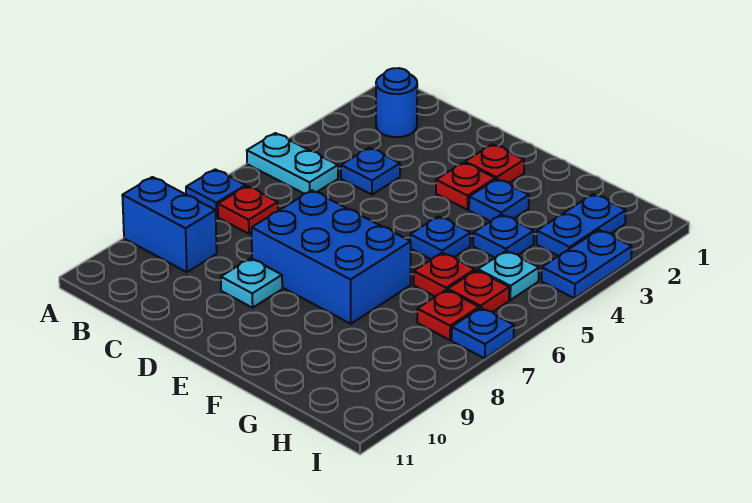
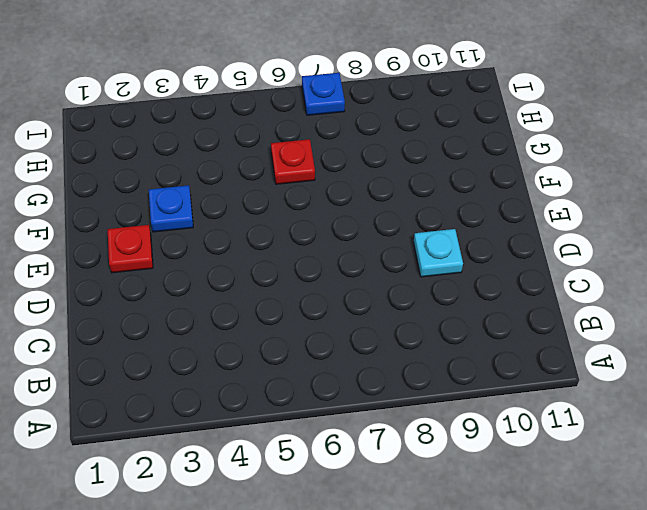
none -> cyan plate A5:B5 level 1
none -> blue plate A7 level 1
none -> blue brick A9:B9 level 1

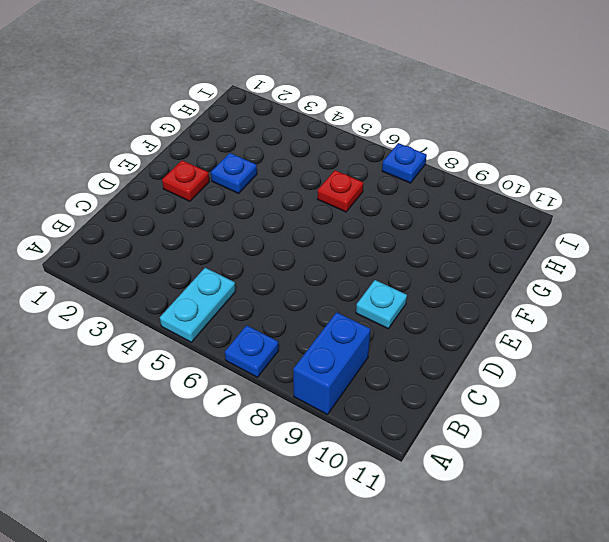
none -> blue round brick B2 level 1
none -> red plate B7 level 1
none -> blue plate C4 level 1

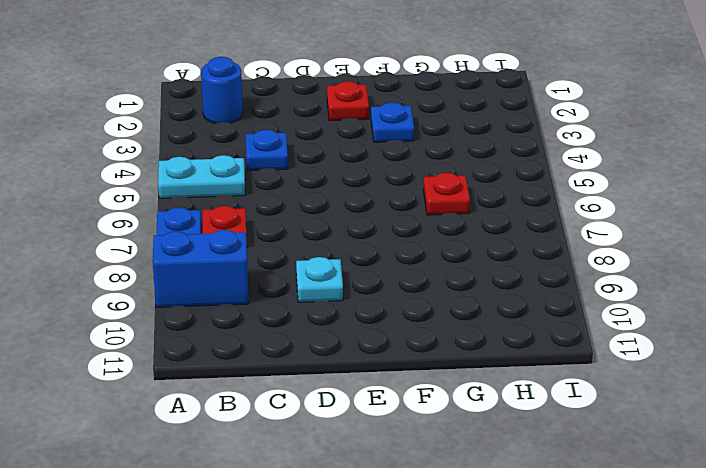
none -> blue brick D7:F8 level 1
none -> red plate E3 level 1
none -> blue plate F5 level 1

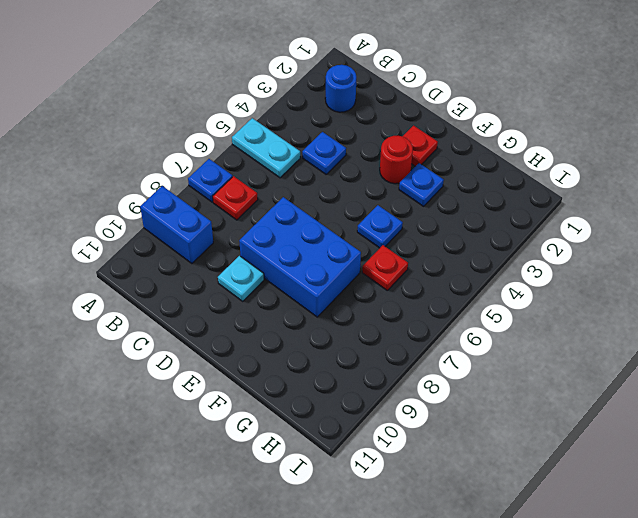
red round brick E3 level 1 -> red plate E3 level 1
none -> blue plate G4 level 1
none -> blue plate H2:H3 level 1
none -> cyan plate H5 level 1

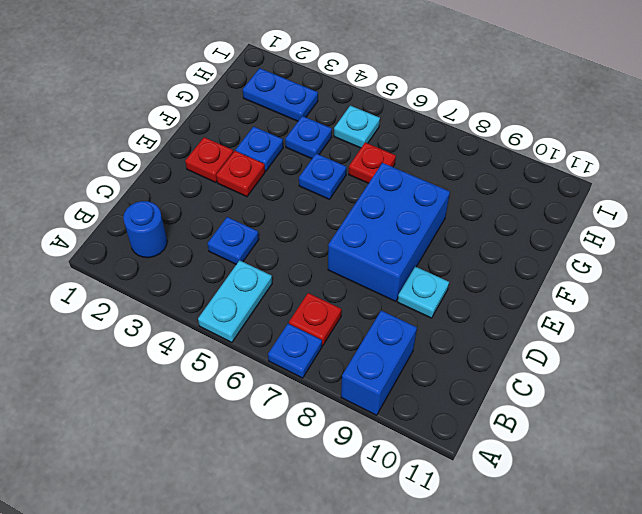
none -> red plate H6 level 1
none -> red plate H7 level 1
none -> blue plate I3:I4 level 1

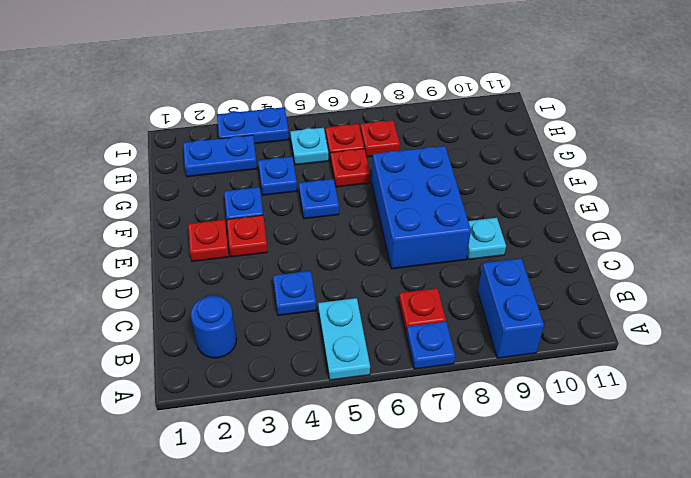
none -> blue plate I7 level 1

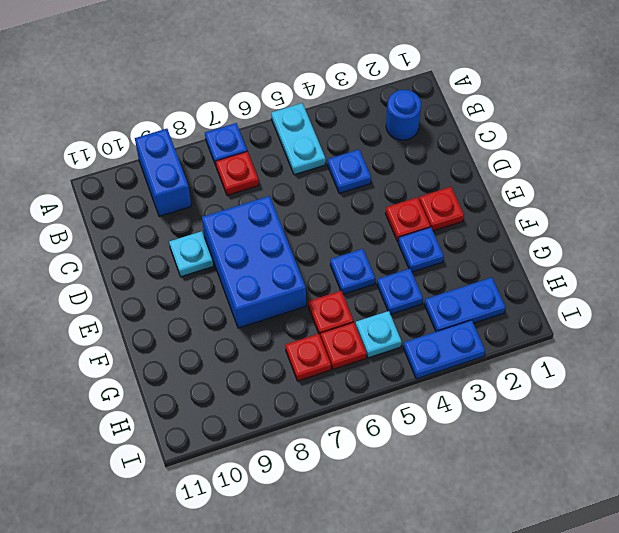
none -> blue plate I7 level 1

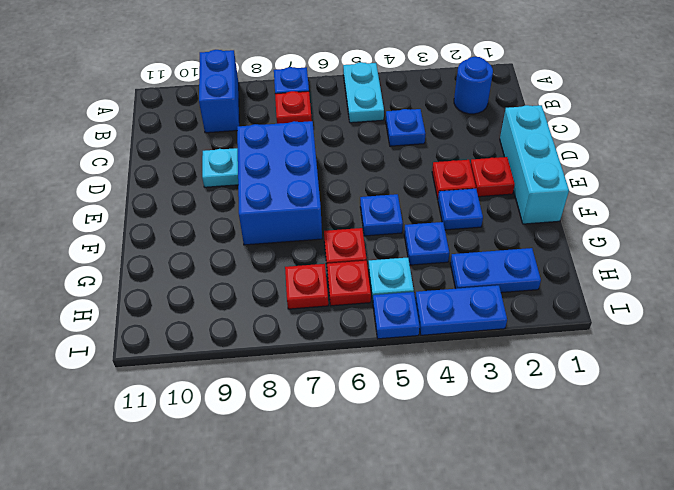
cyan brick D1:F1 level 1 -> none
blue plate I5 level 1 -> blue plate I7 level 1

